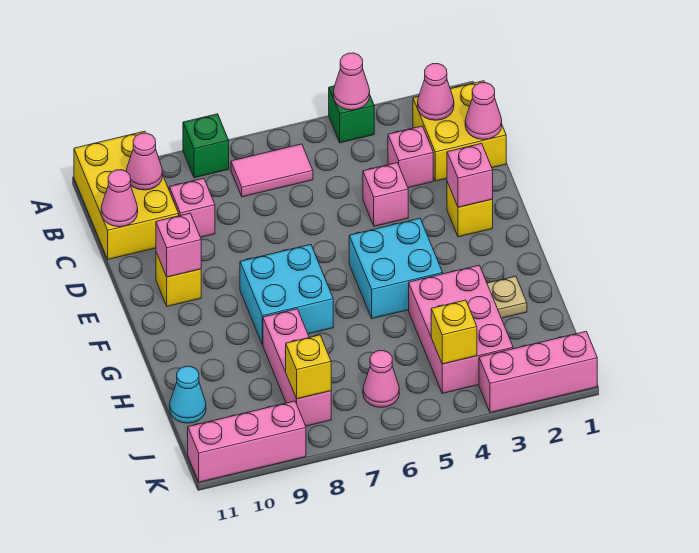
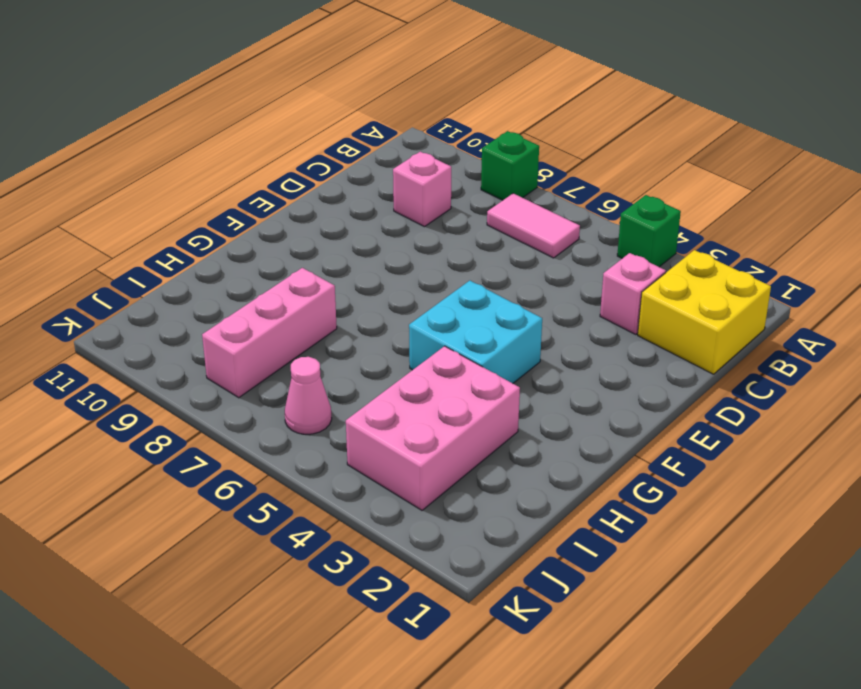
none -> yellow brick A10:C11 level 1
none -> pink brick D4 level 1
none -> yellow brick E2 level 1

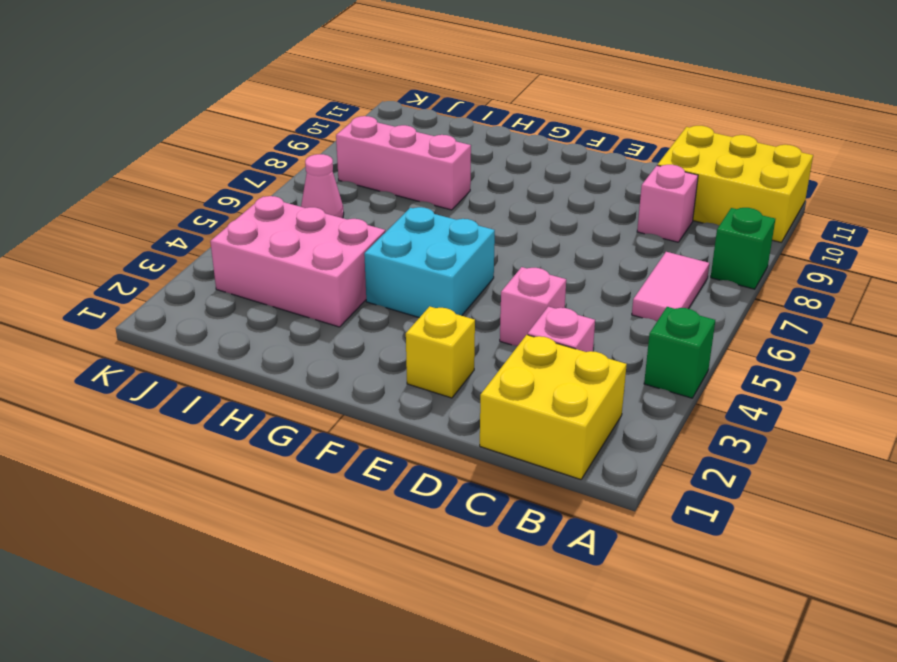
none -> yellow brick E10 level 1
none -> cyan brick F7:G8 level 1
none -> tan plate H2 level 1

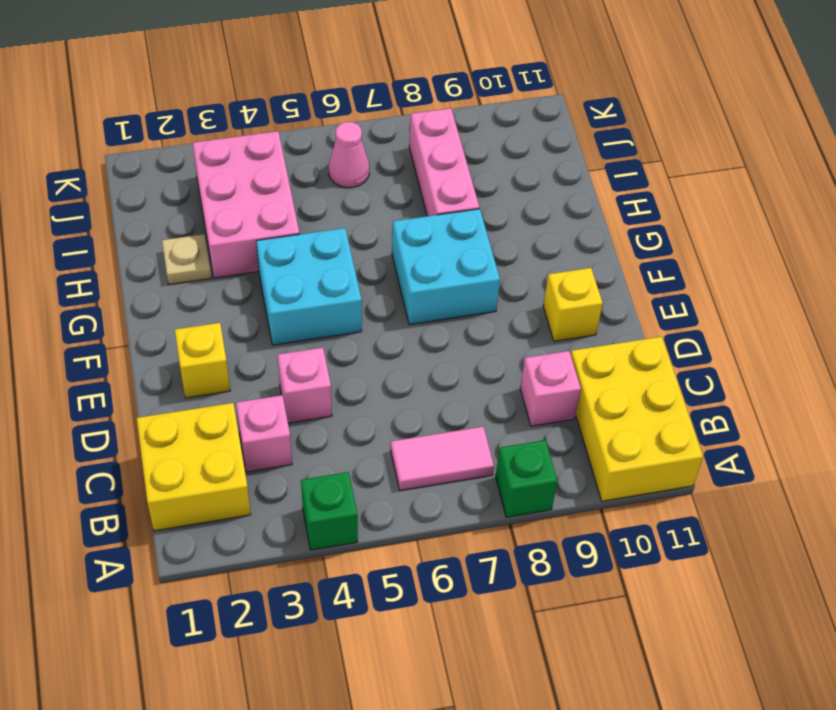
none -> cyan cone I11 level 1
none -> pink brick K1:K3 level 1
none -> pink brick K9:K11 level 1

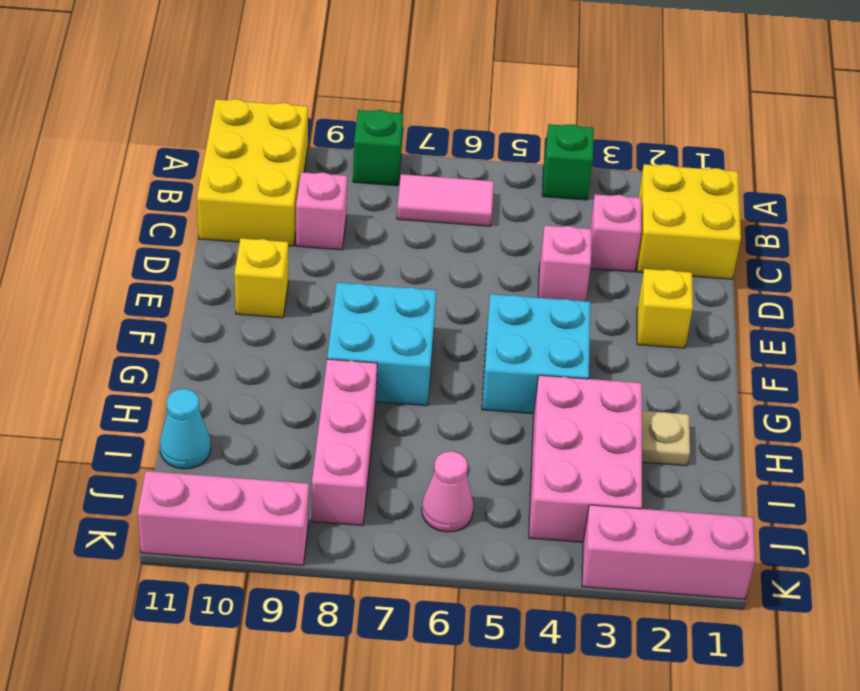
none -> pink cone A4 level 2
none -> pink cone B2 level 2
none -> pink cone B10 level 2

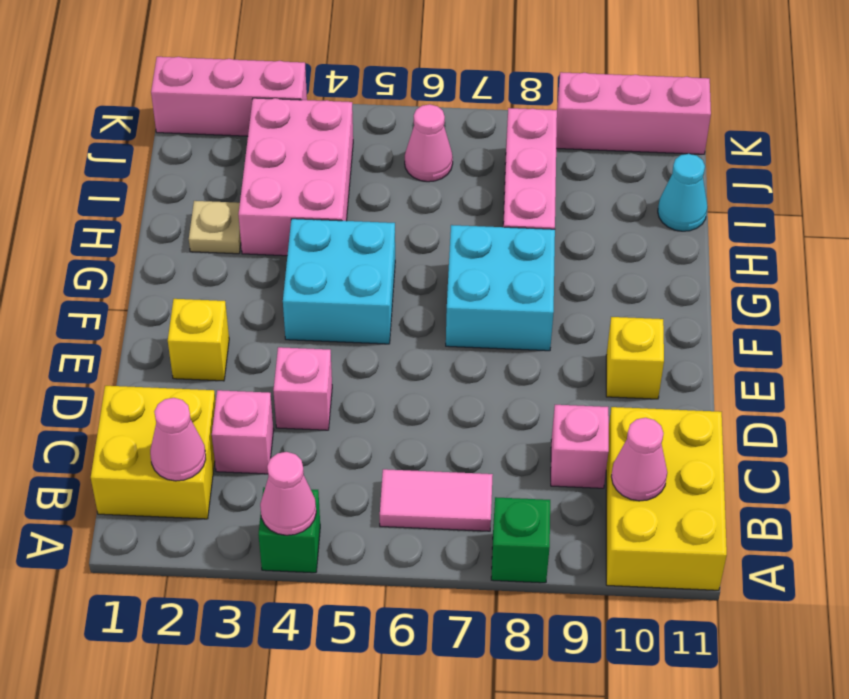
none -> pink cone C1 level 2
none -> pink cone C11 level 2
none -> pink brick E2 level 2

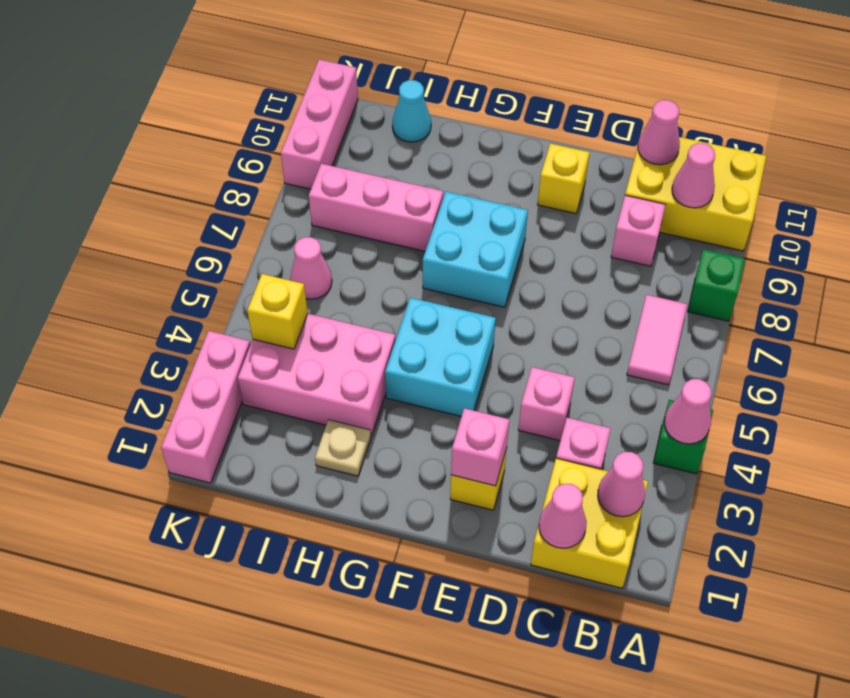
none -> pink brick E10 level 2
none -> yellow brick J8 level 2

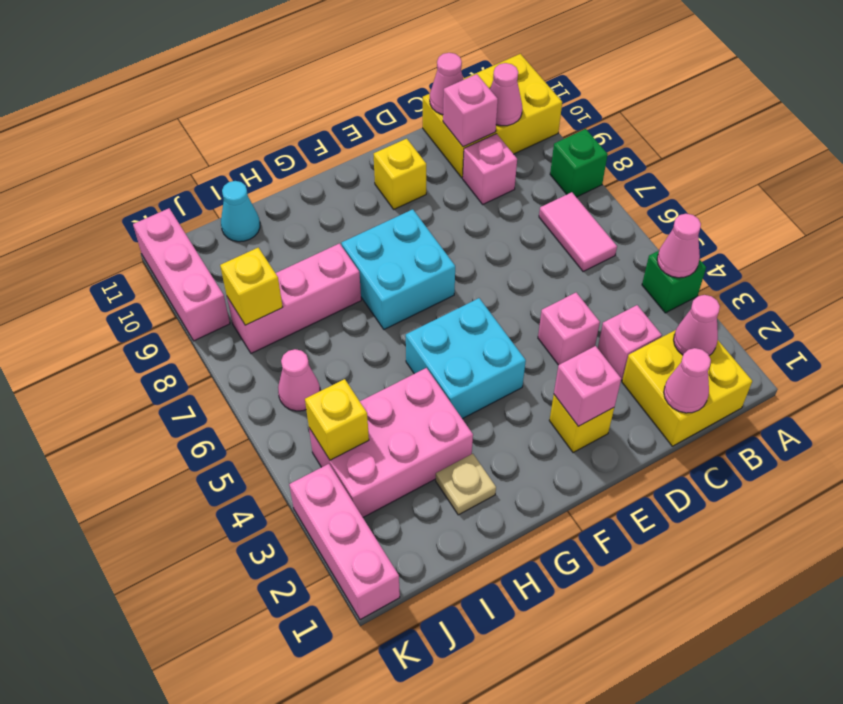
pink brick C10 level 2 -> pink brick E10 level 2

